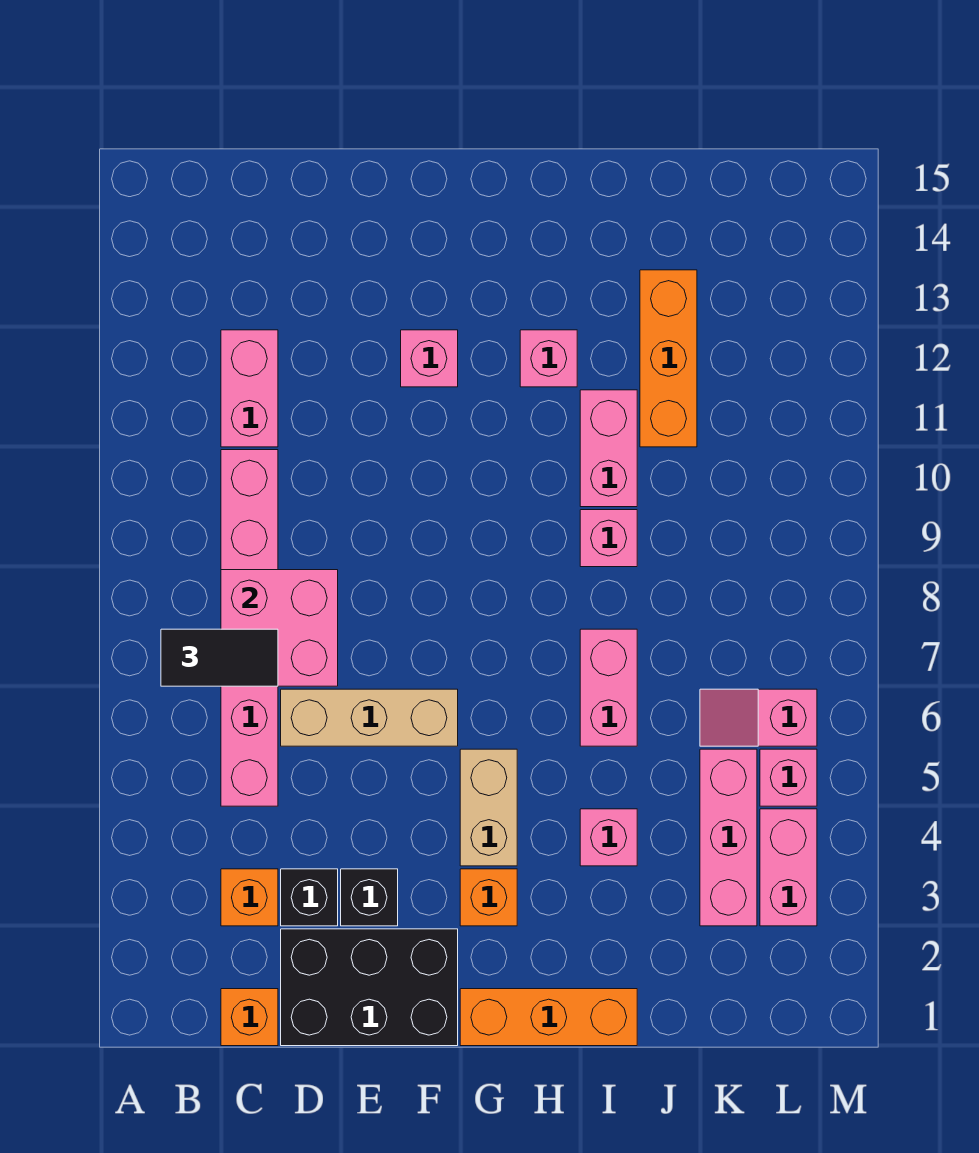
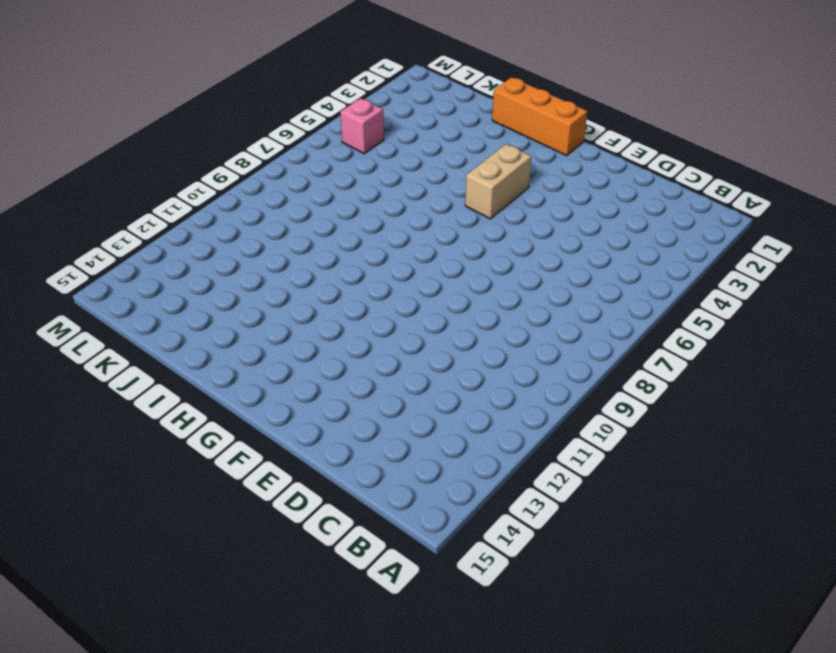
none -> orange brick C1 level 1
none -> orange brick C3 level 1
none -> pink brick C5:C10 level 1

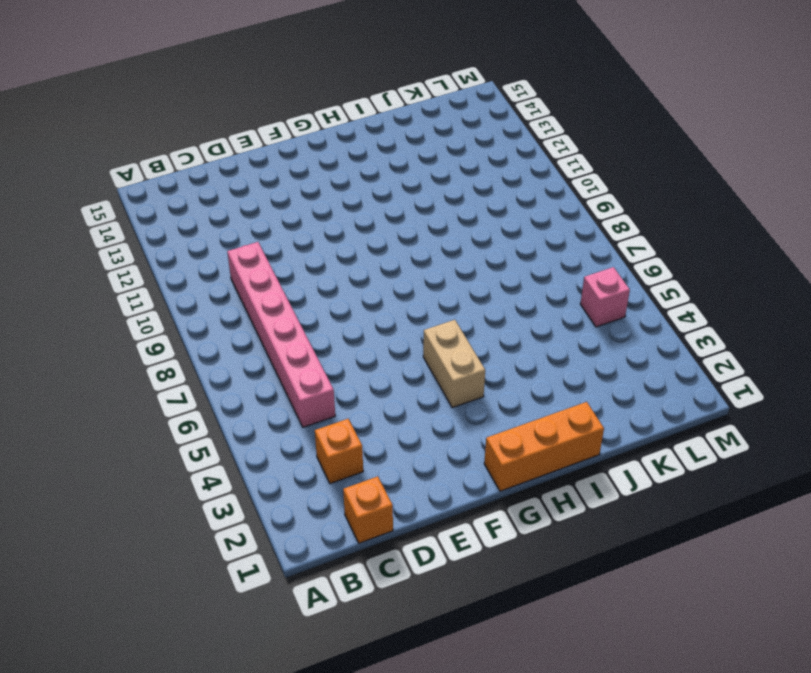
none -> pink brick C11:C12 level 1
none -> black brick D1:F2 level 1
none -> black brick D3 level 1

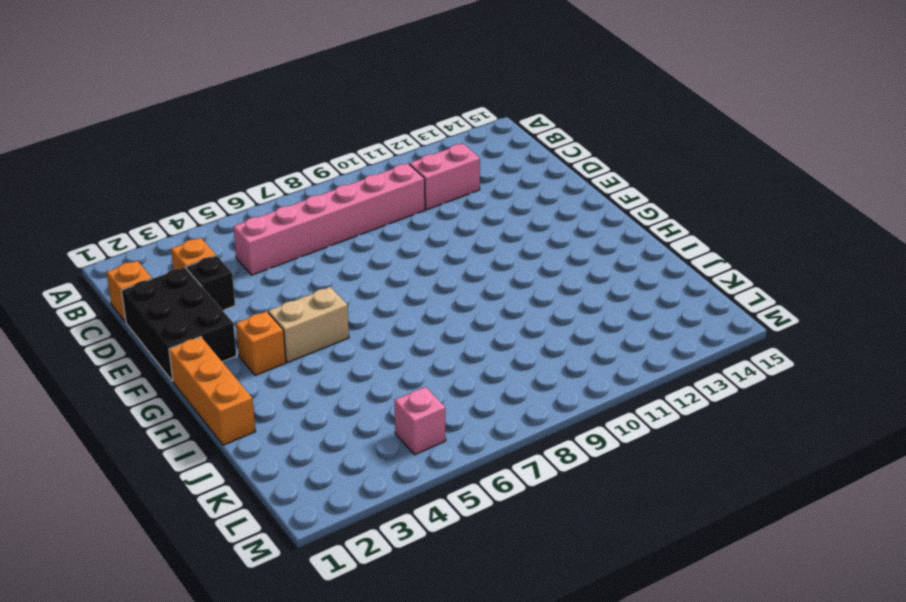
none -> tan brick D6:F6 level 1
none -> black brick E3 level 1
none -> pink brick F12 level 1

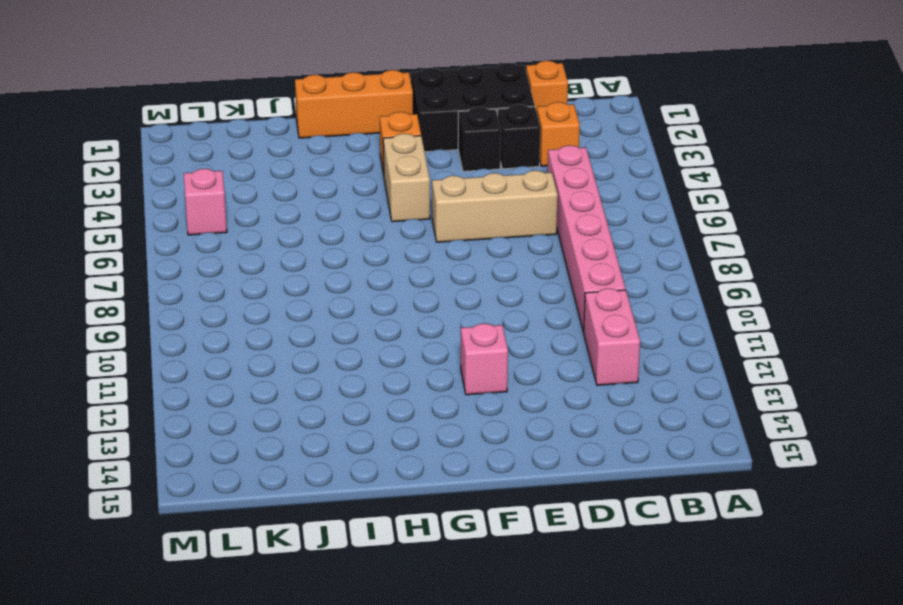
none -> pink brick H12 level 1
none -> pink brick I4 level 1
none -> pink brick I6:I7 level 1

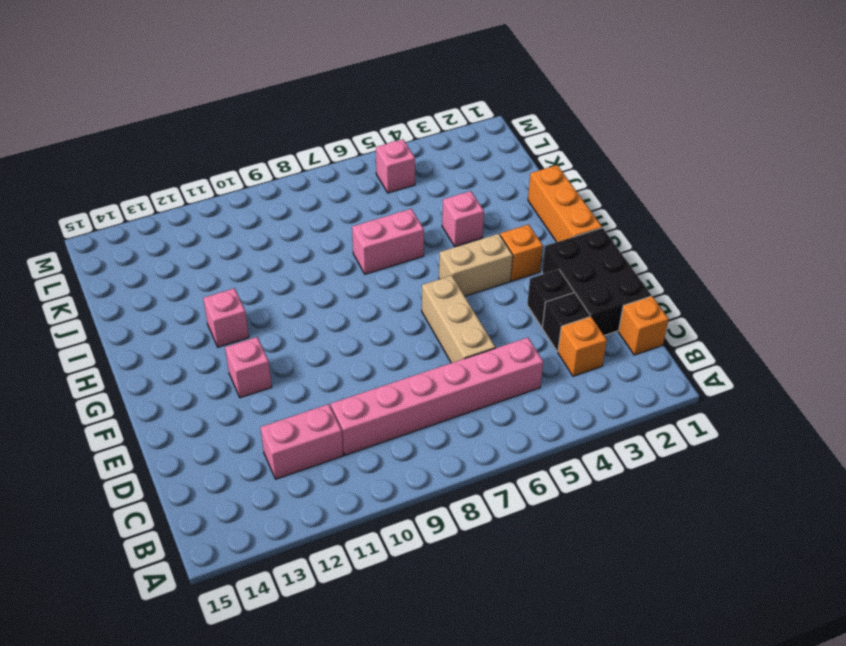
none -> pink brick I9 level 1
none -> pink brick I10:I11 level 1
none -> orange brick J11:J13 level 1

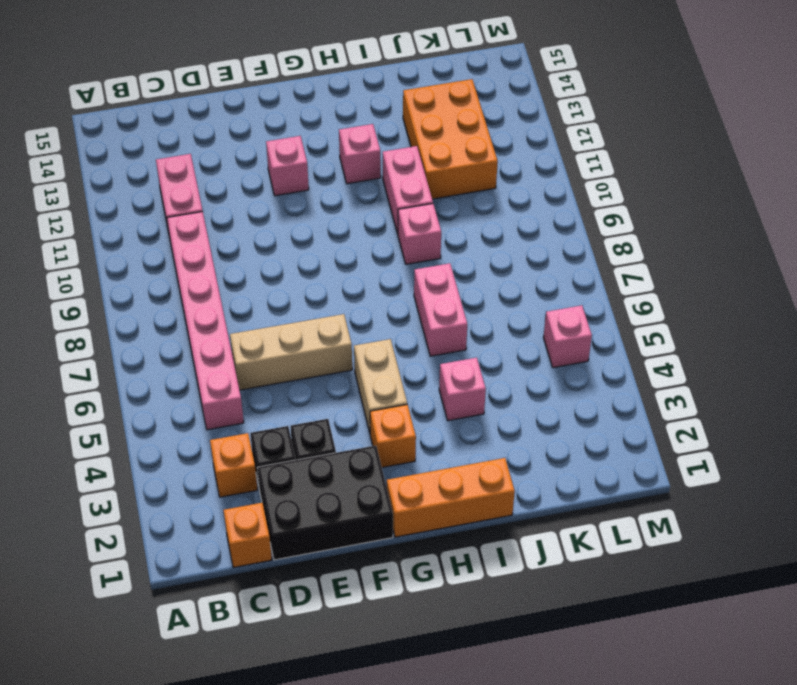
orange brick J11:K13 level 1 -> orange brick J11:J13 level 1
none -> pink brick K3:K5 level 1
none -> pink slope K6:L6 level 1 top L
none -> pink brick L3:L4 level 1

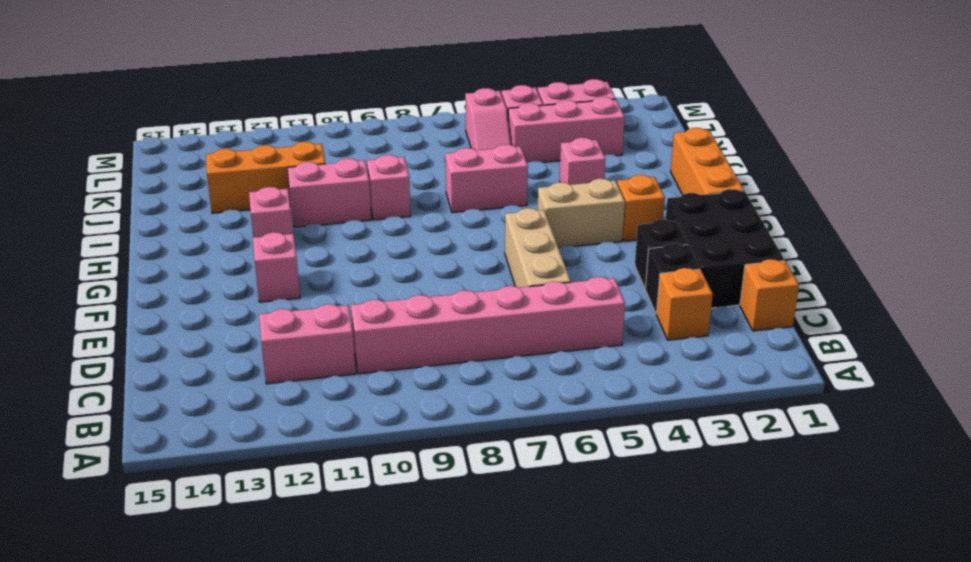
none -> pink brick C7:D8 level 2
none -> black tile B7:C7 level 3

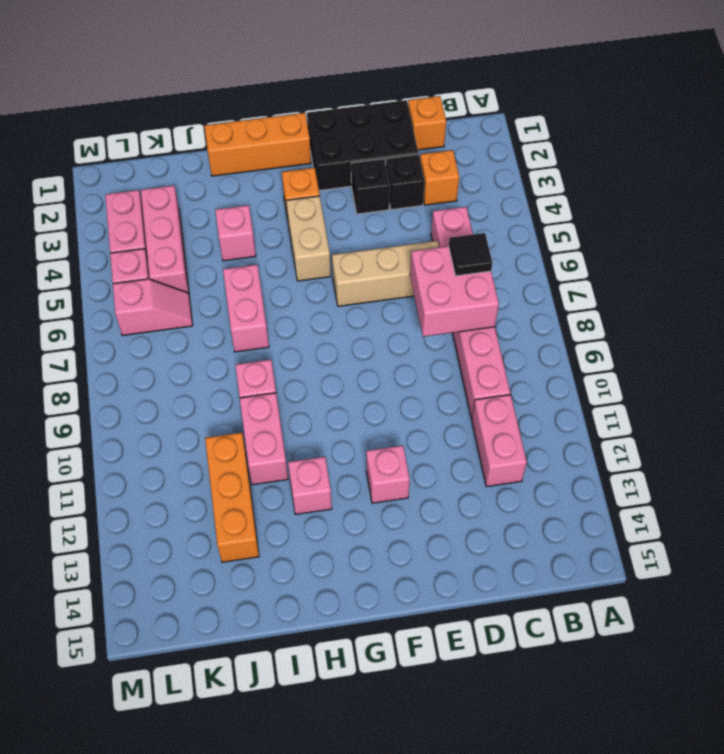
black tile C7 level 3 -> black tile B7:C7 level 3

